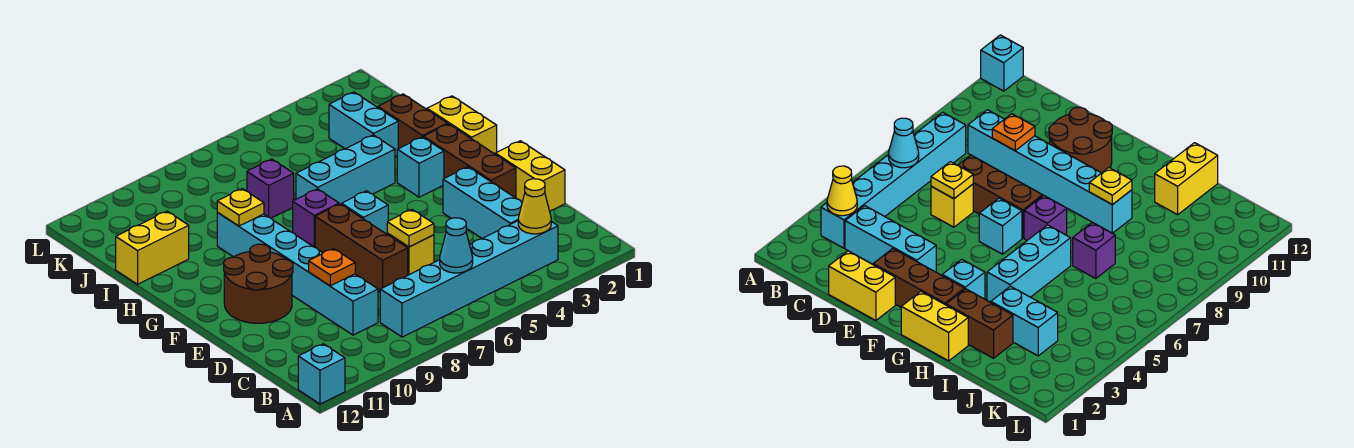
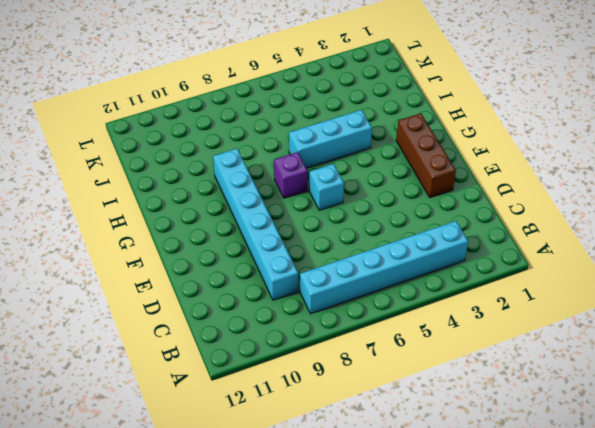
none -> cyan brick A12 level 1
none -> cyan brick C3:E3 level 1
none -> yellow brick D1:E1 level 1

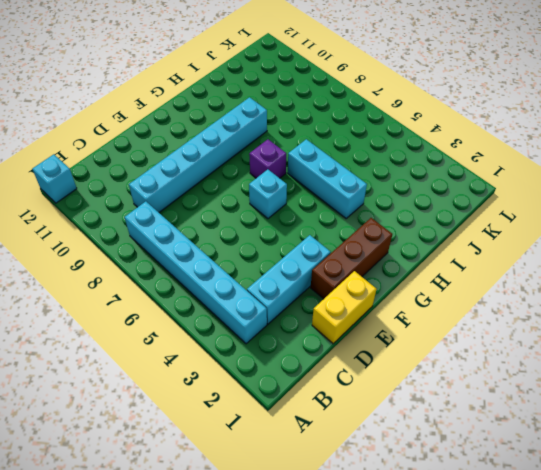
none -> yellow brick D6 level 1
none -> brown brick D7:F7 level 1
none -> brown round brick E10:F11 level 1

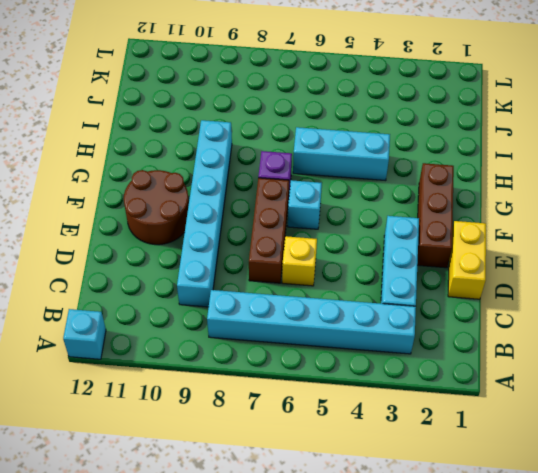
none -> yellow brick G1:H1 level 1
none -> cyan brick G3 level 1
none -> brown brick H2:I2 level 1

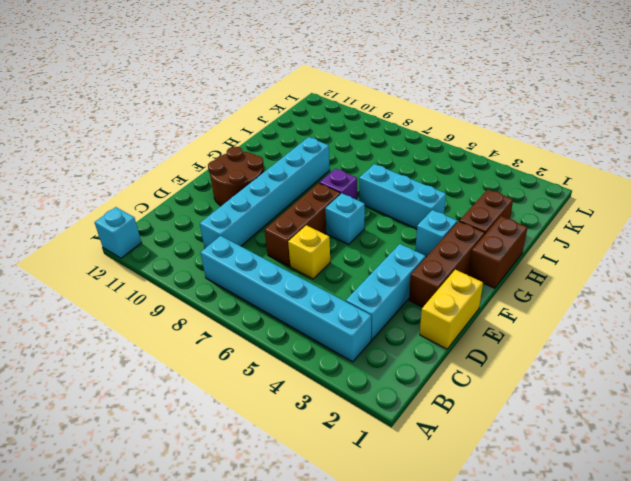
brown brick G1:H1 level 1 -> yellow brick G1:H1 level 1
none -> cyan brick I3:J3 level 1
none -> purple brick I7 level 1
none -> yellow brick I11:I12 level 1

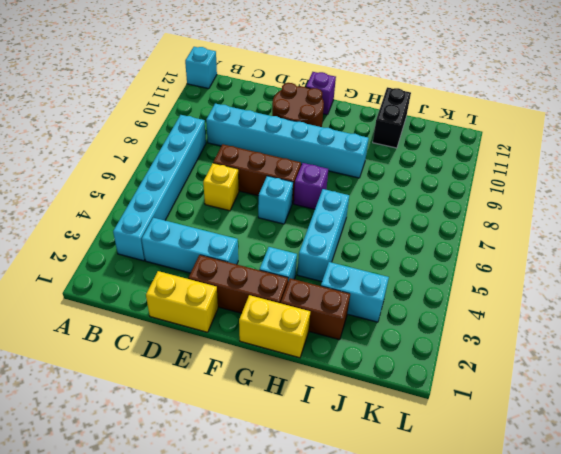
purple brick F12 level 1 -> purple brick I7 level 1
black brick I11:I12 level 1 -> yellow brick I11:I12 level 1
none -> yellow cone B3 level 2
none -> cyan cone B6 level 2
none -> yellow plate D6 level 2

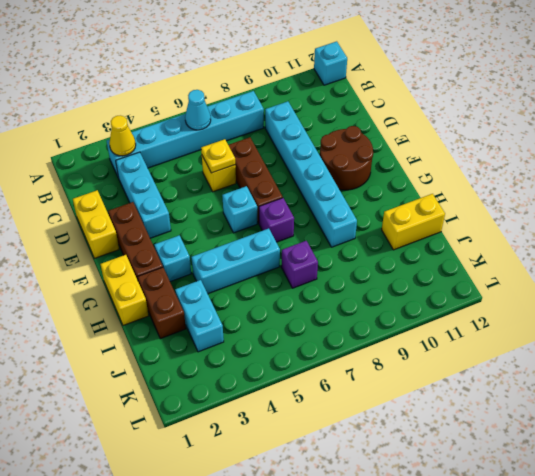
none -> orange plate D9 level 2
none -> yellow plate H9 level 2

